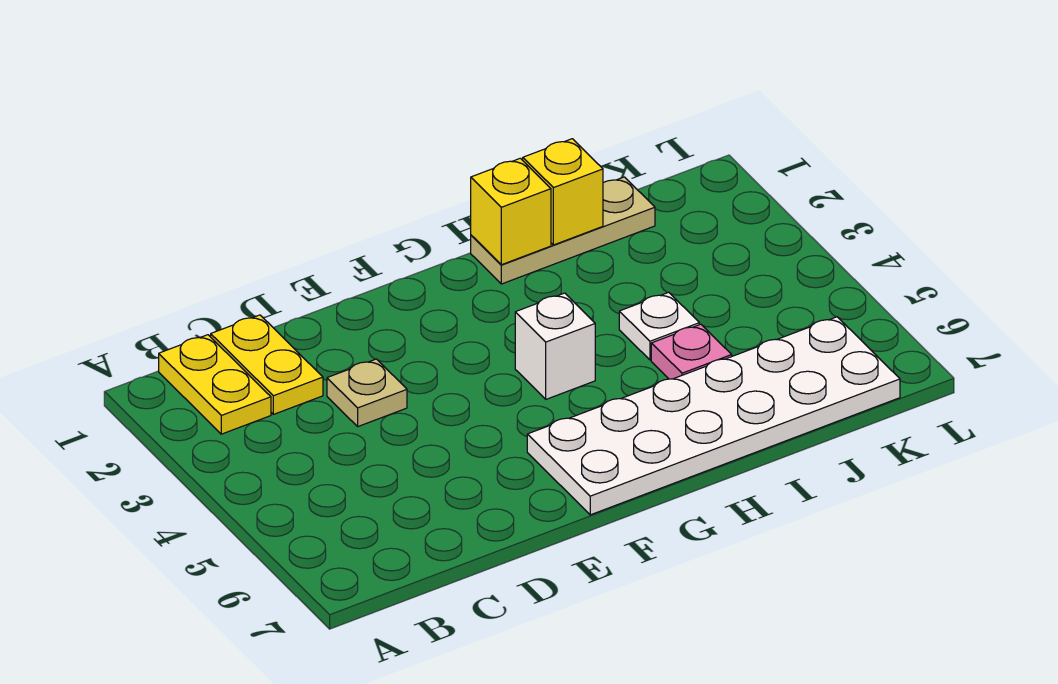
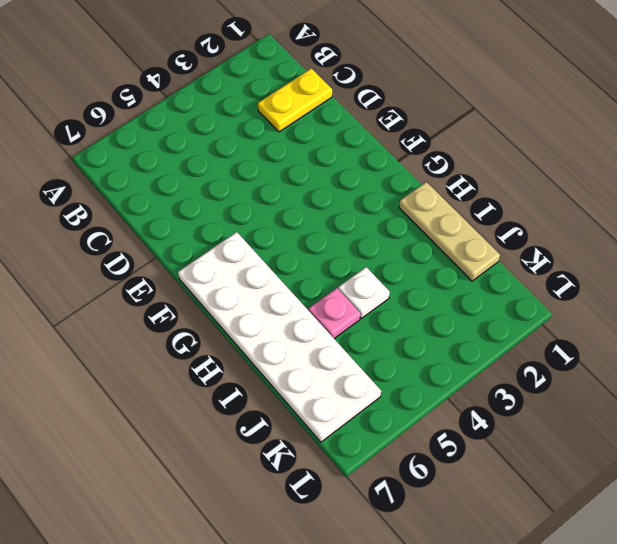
none -> yellow plate B1:B2 level 1
none -> tan plate D3 level 1

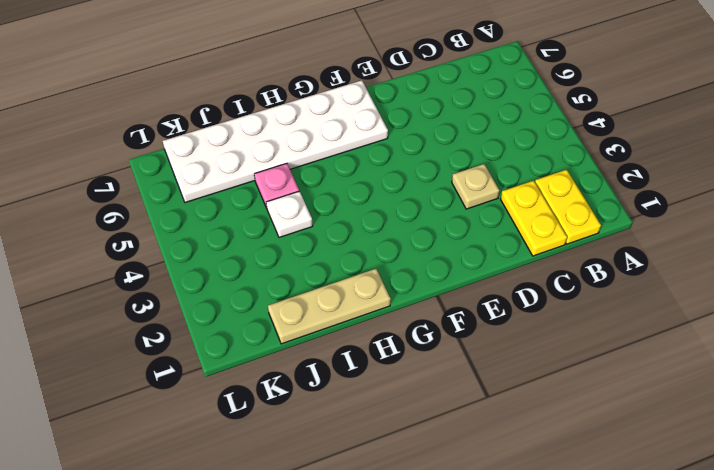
none -> white brick G4 level 1
none -> yellow brick H1 level 2

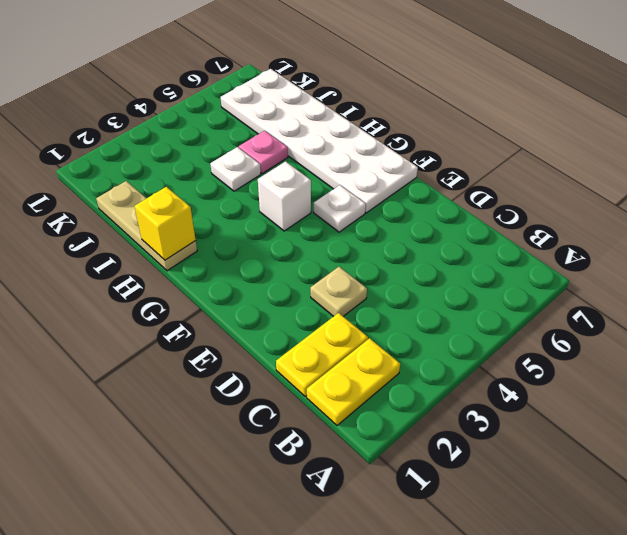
white plate F5 level 1 -> none
none -> yellow brick I1 level 2

